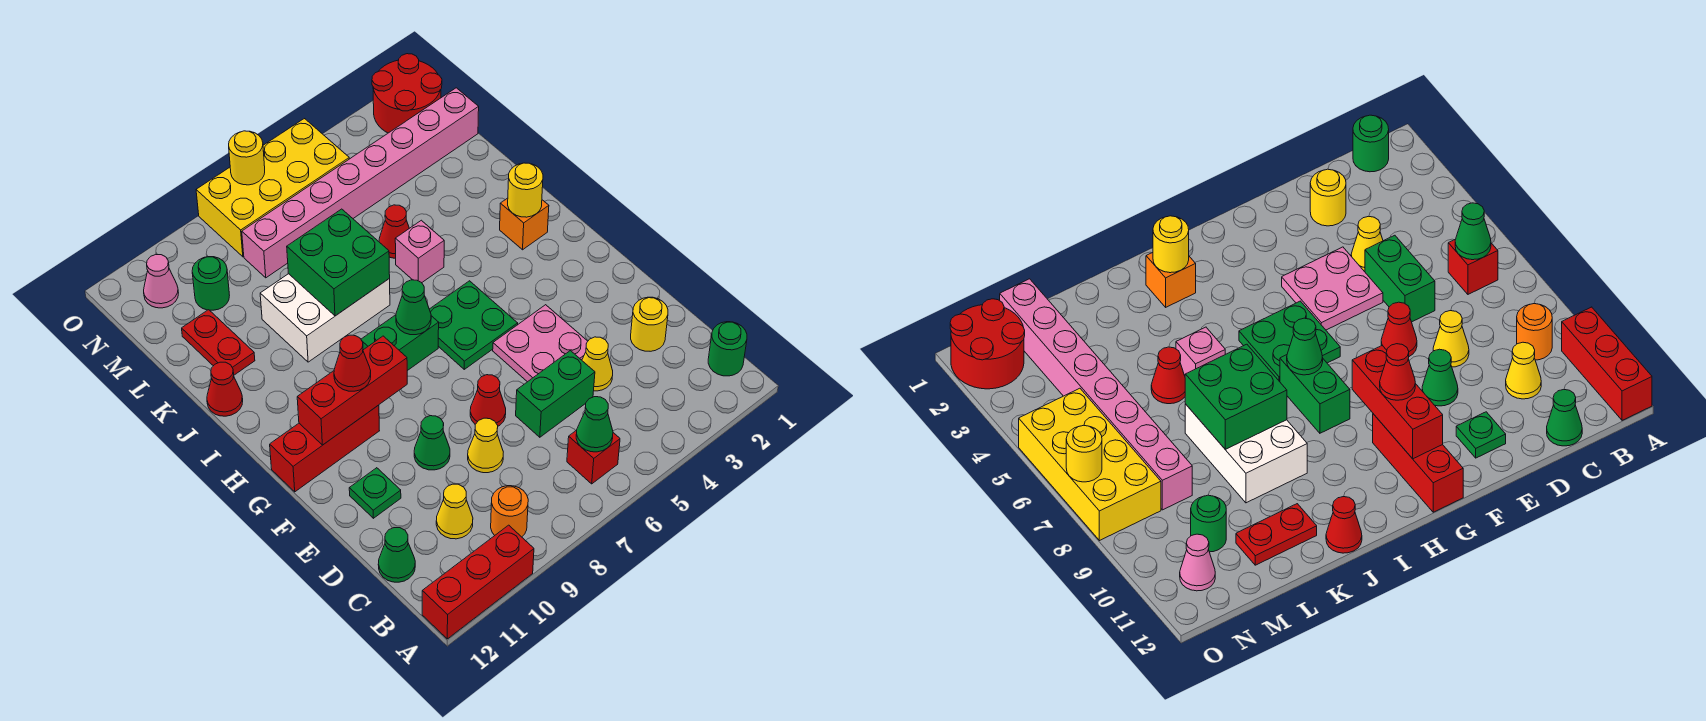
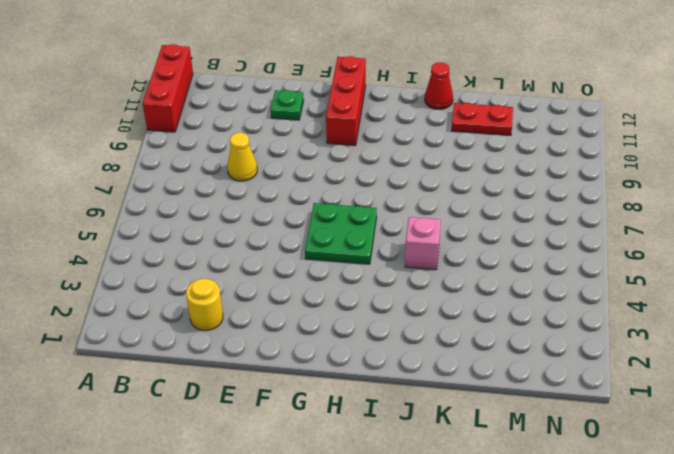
none -> green round brick B1 level 1
none -> red brick B6 level 1
none -> orange round brick B9 level 1
none -> yellow cone C10 level 1

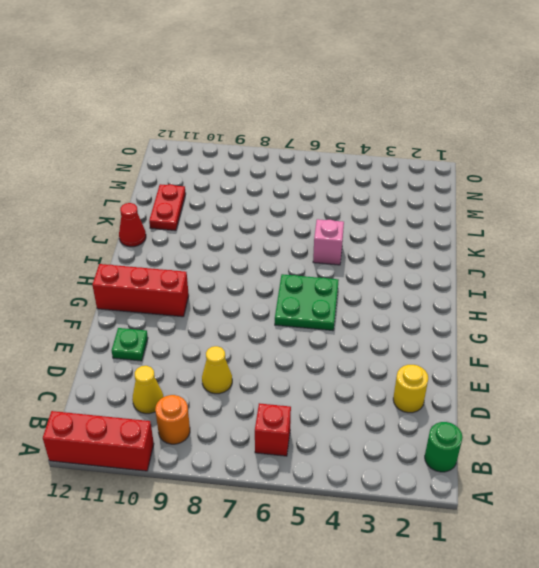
none -> green cone C12 level 1
none -> yellow cone D4 level 1
none -> green brick D5:D6 level 1
none -> pink plate E4:F5 level 1

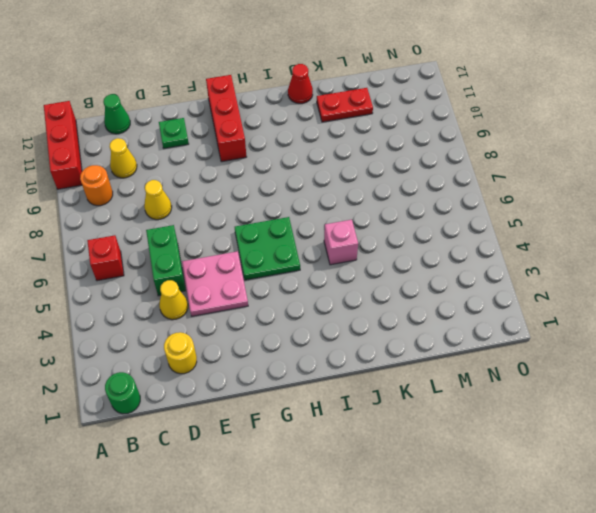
none -> red cone E7 level 1
none -> green cone E9 level 1
none -> green brick H7:H8 level 1
none -> orange brick I2 level 1

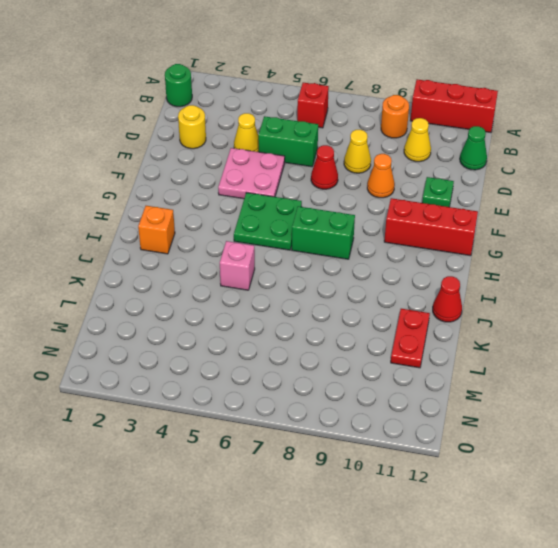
orange cone E9 level 1 -> green cone E9 level 1
none -> white brick J7:K9 level 1
none -> red cone K5 level 1
none -> pink brick M1:M8 level 1
none -> green round brick M10 level 1

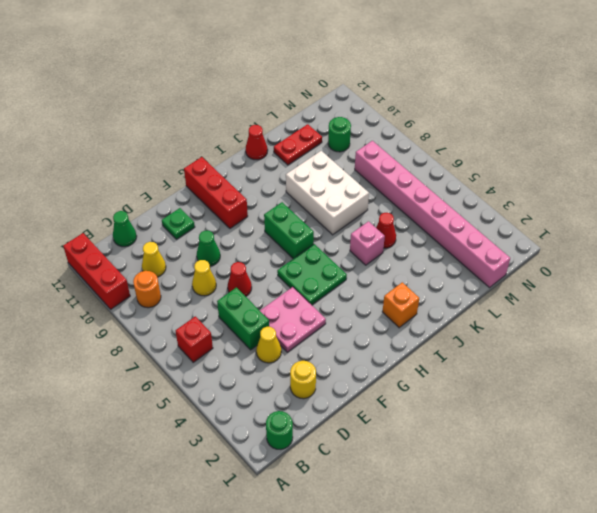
none -> red round brick N1:O2 level 1
none -> yellow brick N5:O8 level 1
none -> pink cone N11 level 1
none -> green cone B6 level 2

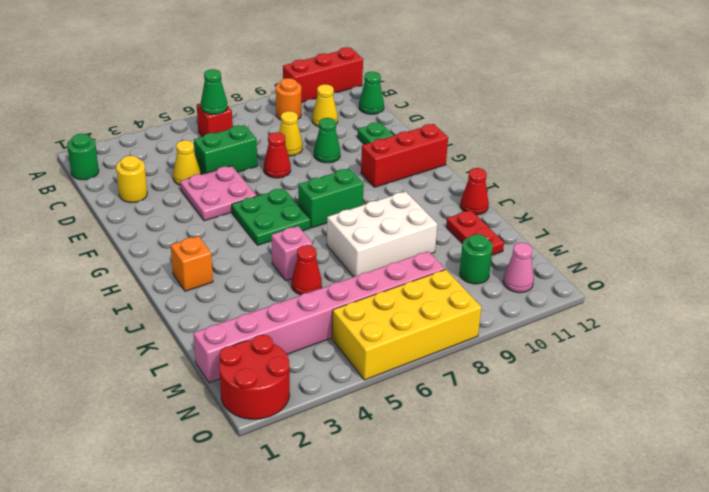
none -> red brick G9:G11 level 2
none -> green cone H7 level 2
none -> yellow round brick I2 level 2
none -> green brick J7:K8 level 2

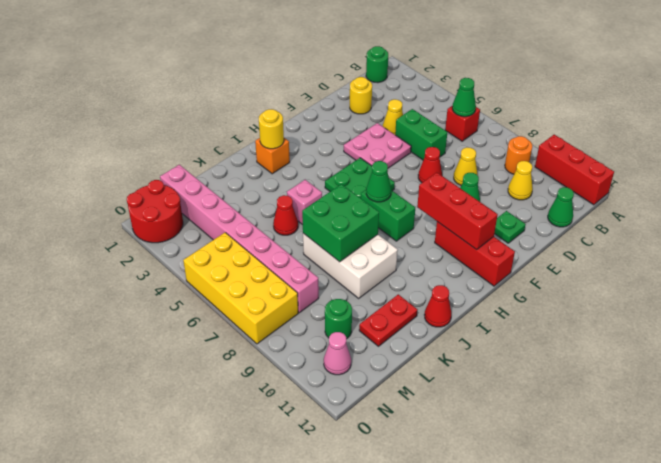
none -> yellow round brick O7 level 2
none -> red cone G10 level 3

